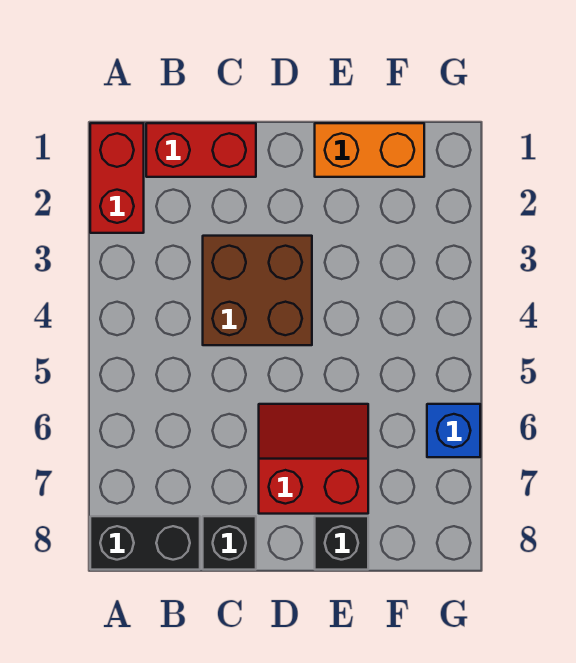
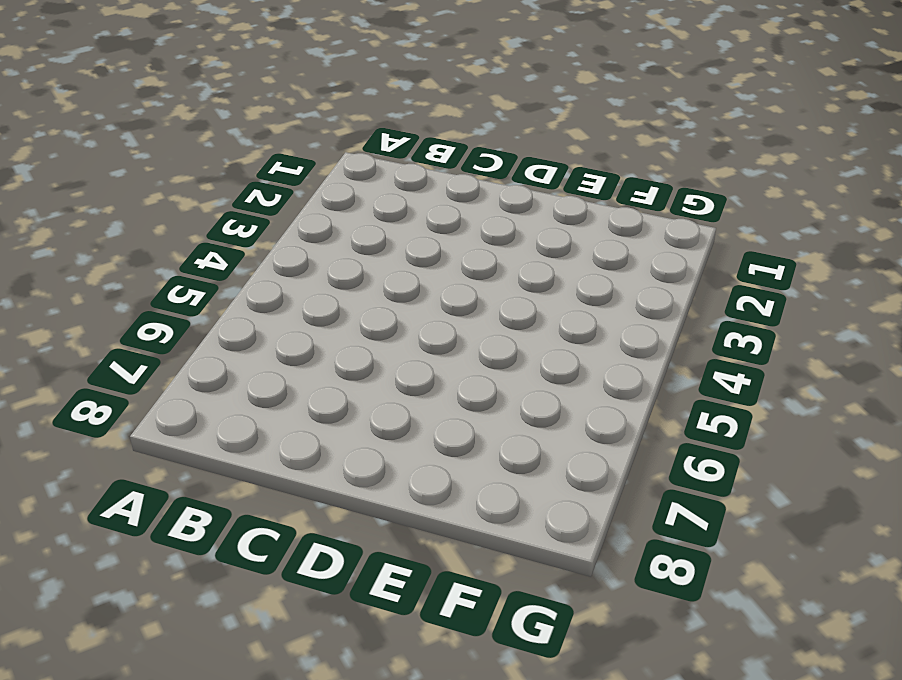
none -> red brick A1:A2 level 1
none -> black brick A8:B8 level 1

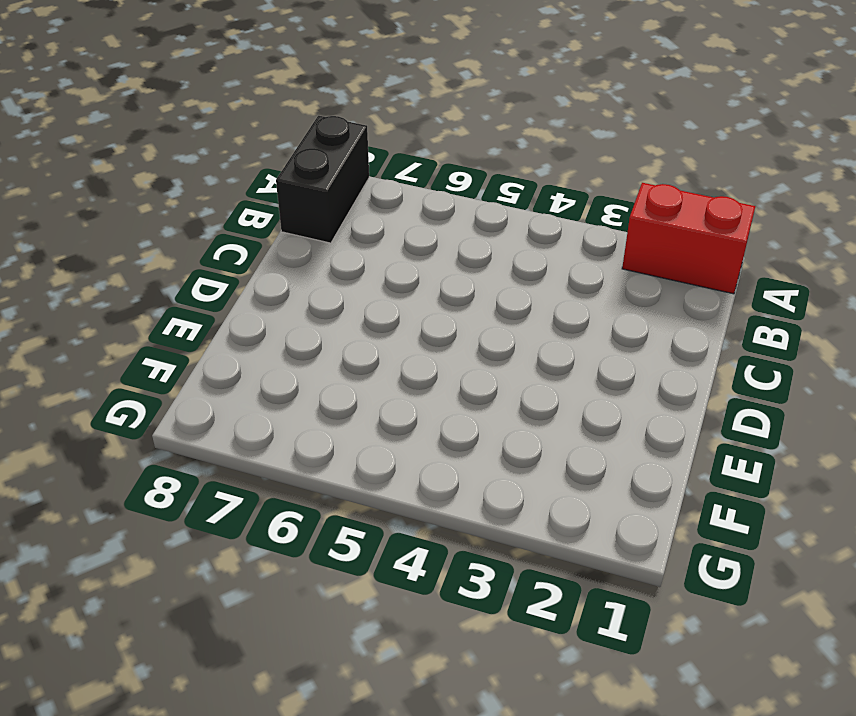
none -> red brick B1:C1 level 1
none -> brown brick C3:D4 level 1

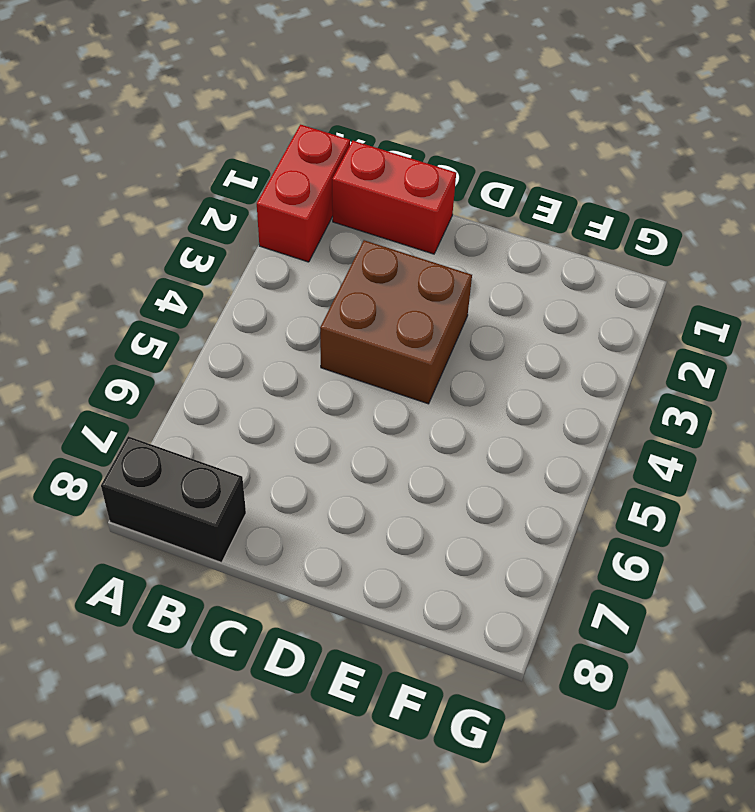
none -> black brick C8 level 1
none -> red slope D6:E7 level 1 top 7

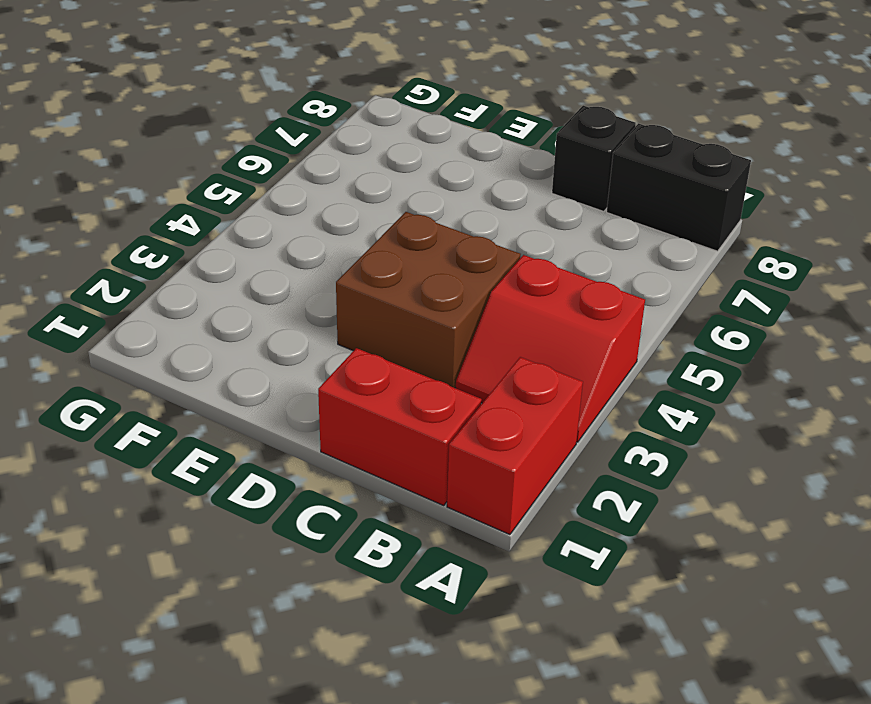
red slope A3:B4 level 1 top 4 -> red slope D6:E7 level 1 top 7
none -> orange brick E1:F1 level 1
none -> black brick E8 level 1

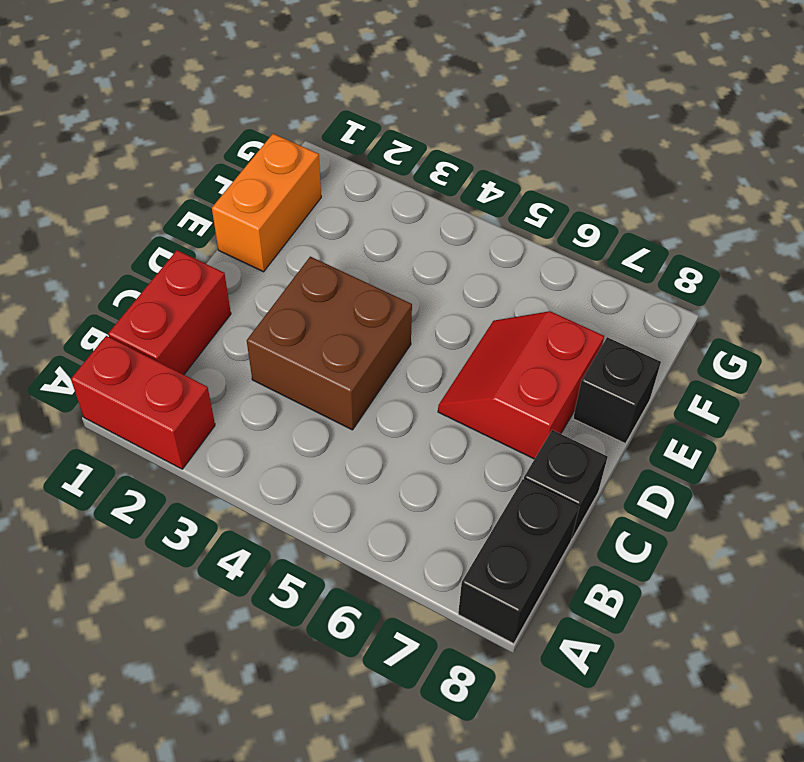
none -> blue brick G6 level 1

